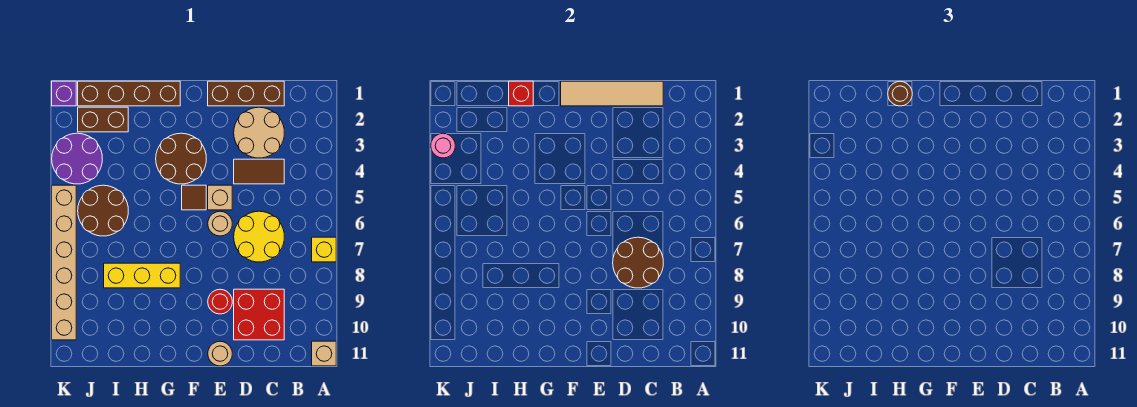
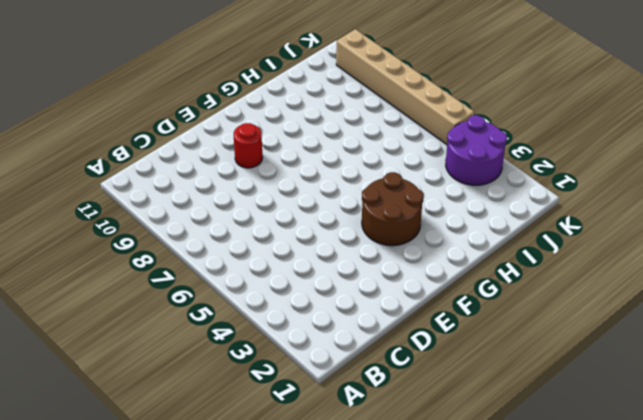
none -> yellow brick A7 level 1
none -> tan brick A11 level 1
none -> brown brick C1:E1 level 1

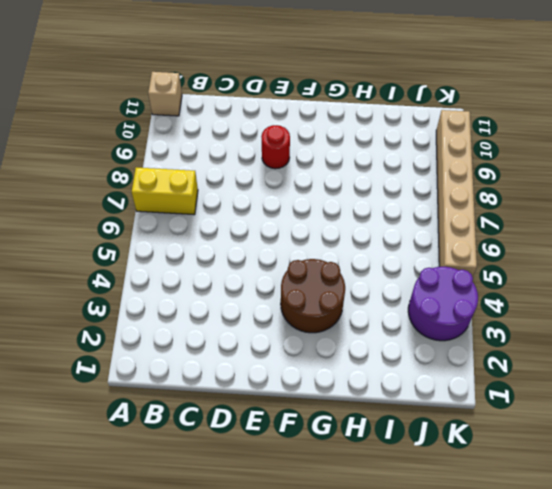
yellow brick A7:B7 level 1 -> yellow brick A7 level 1
none -> brown brick C1:E1 level 1
none -> tan round brick C2:D3 level 1
none -> brown tile C4:D4 level 1

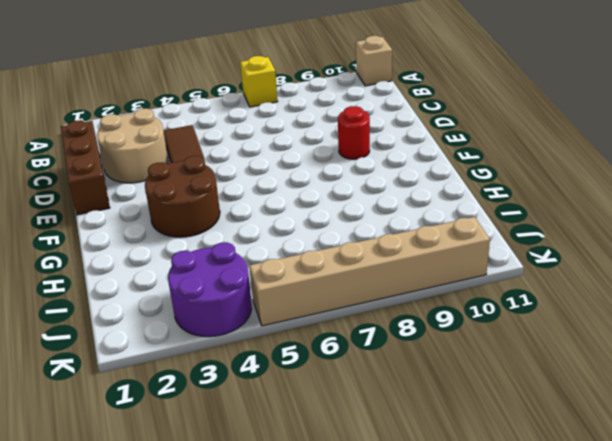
none -> yellow round brick C6:D7 level 1
none -> red brick C9:D10 level 1
none -> tan brick E5 level 1

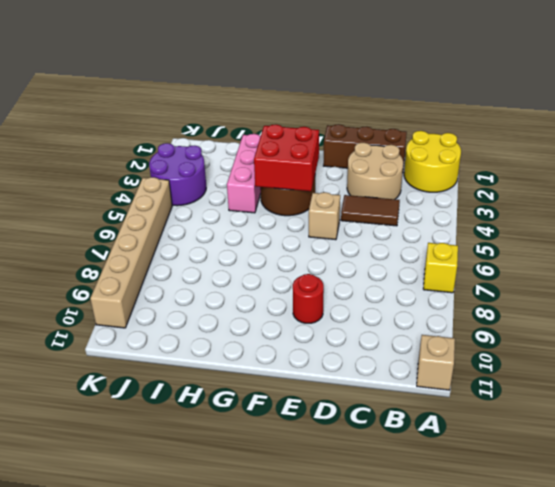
yellow round brick A1:B2 level 1 -> yellow round brick C6:D7 level 1
red brick F3:G4 level 2 -> red brick C9:D10 level 1
pink brick H2:H4 level 1 -> none
none -> tan round brick E6 level 1
none -> tan round brick E11 level 1
none -> brown tile F5 level 1

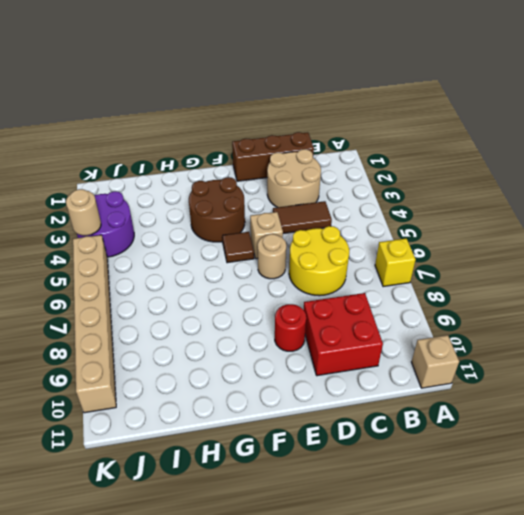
tan round brick K4 level 2 -> tan round brick E11 level 1
none -> brown brick G1:J1 level 1
none -> yellow brick G8:I8 level 1
none -> brown brick I2:J2 level 1

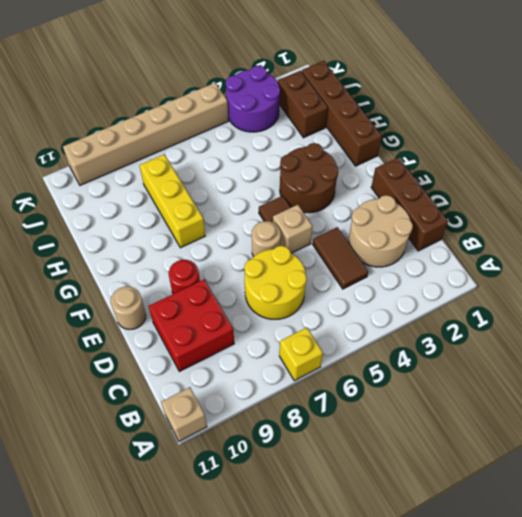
none -> brown round brick I5:J6 level 1
none -> purple brick K1 level 1
none -> tan tile C1:F1 level 2

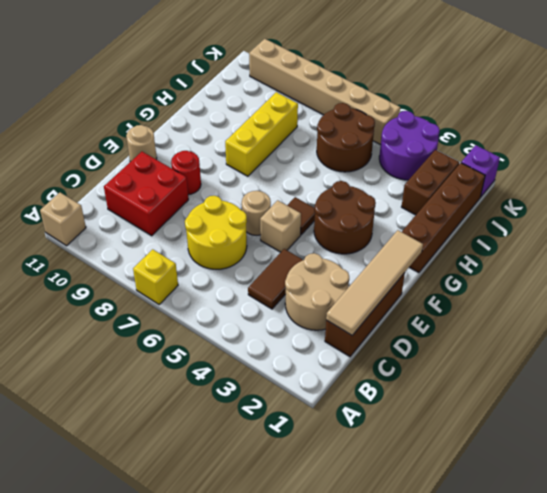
none -> brown round brick C7:D8 level 2
none -> red brick H1 level 2
none -> pink round brick K3 level 2

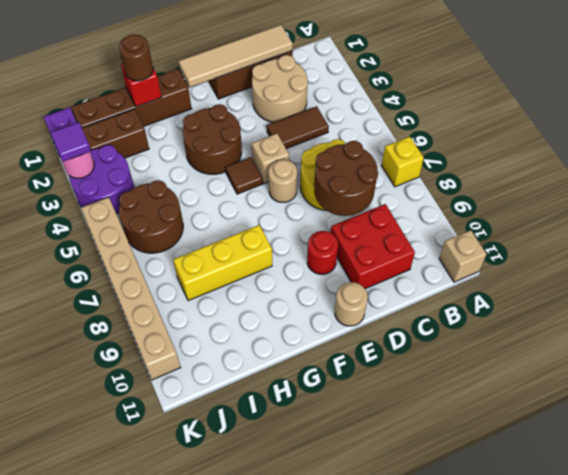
purple tile K3 level 3 -> none

